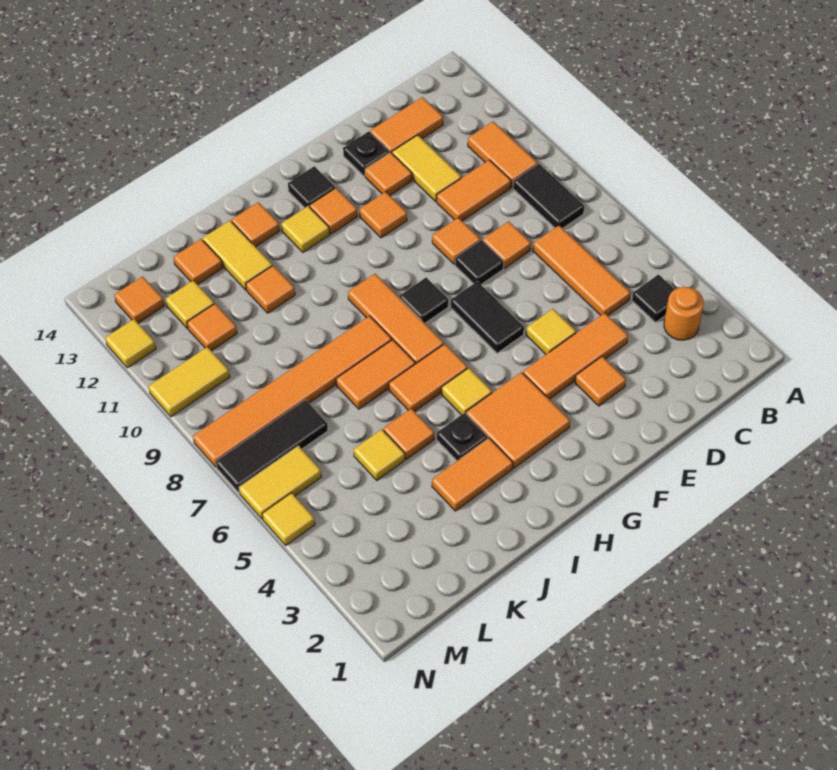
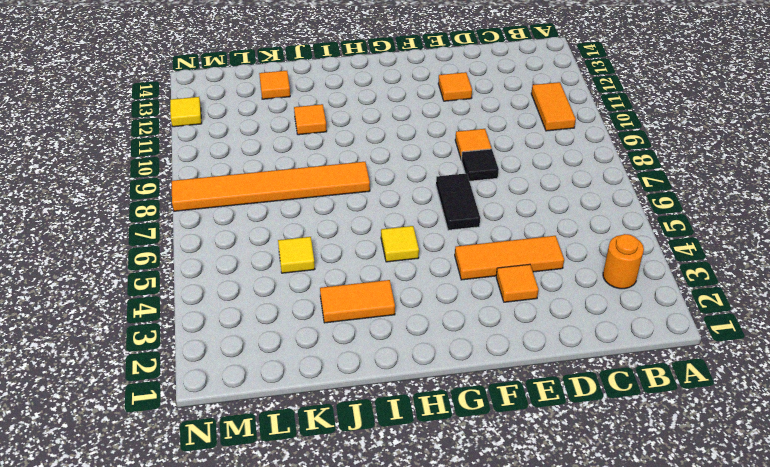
none -> black tile B4 level 1
none -> black tile B8:B9 level 1
none -> orange tile C5:C7 level 1
none -> orange tile C10:D10 level 1

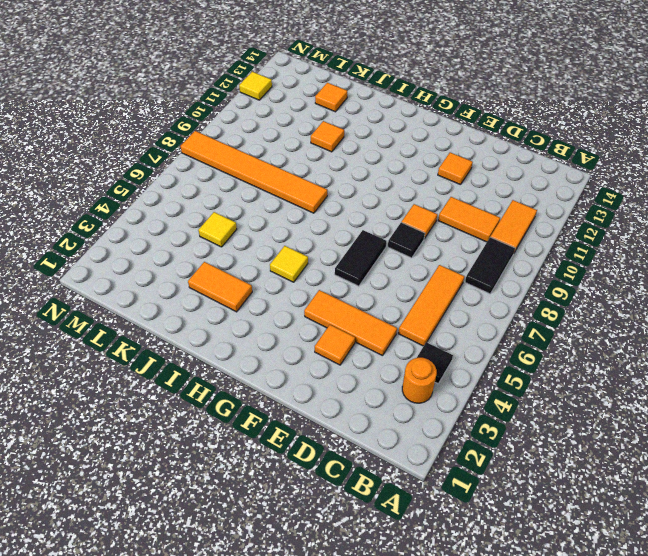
none -> orange tile C13:D13 level 1
none -> orange tile D8 level 1
none -> yellow tile D11:D12 level 1
none -> yellow tile E5 level 1

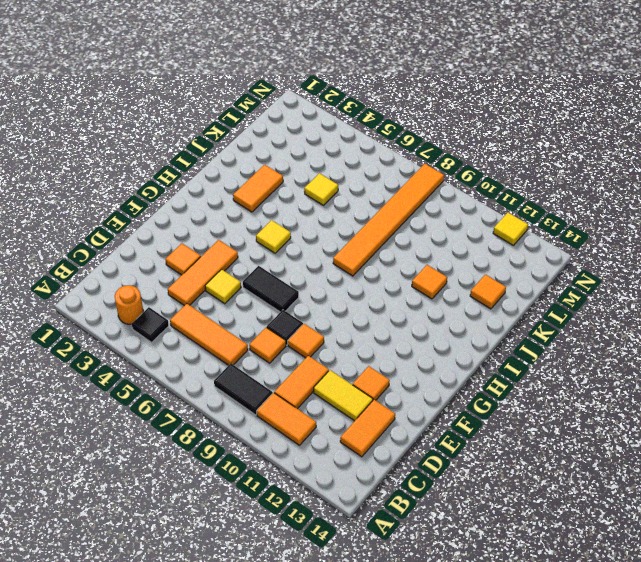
none -> black plate E13 level 1
none -> orange tile F11 level 1
none -> orange tile G3:H4 level 1
none -> black tile G8 level 1

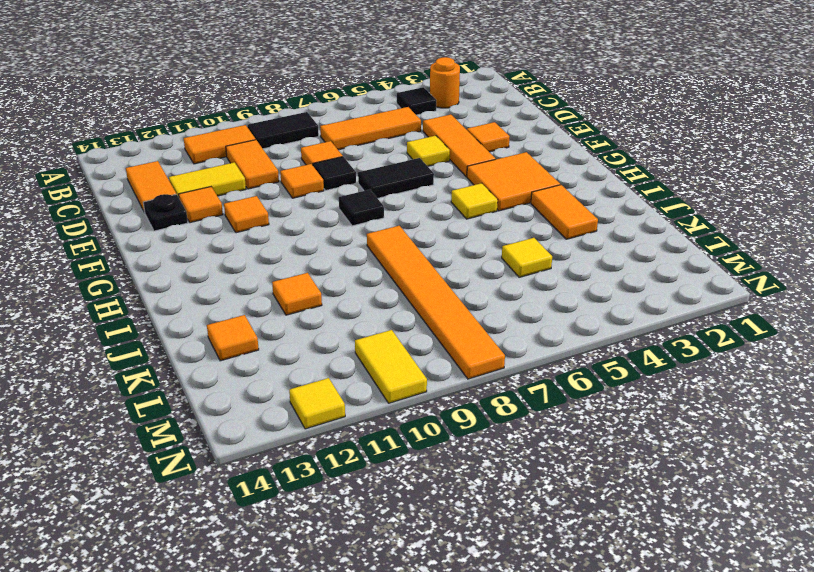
none -> orange tile G12 level 1
none -> black tile G13 level 1
none -> orange tile H6:I6 level 1
none -> orange tile H7:H9 level 1

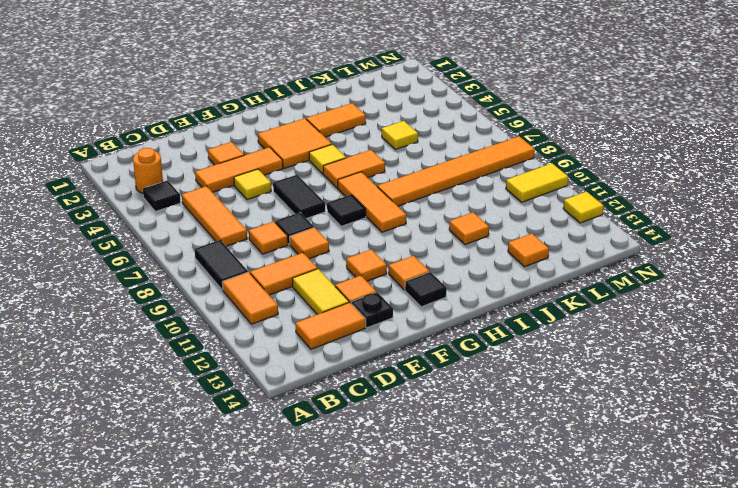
none -> yellow tile H12 level 1
none -> black plate I4 level 1
none -> orange tile I7:J7 level 1
none -> orange tile I13 level 1

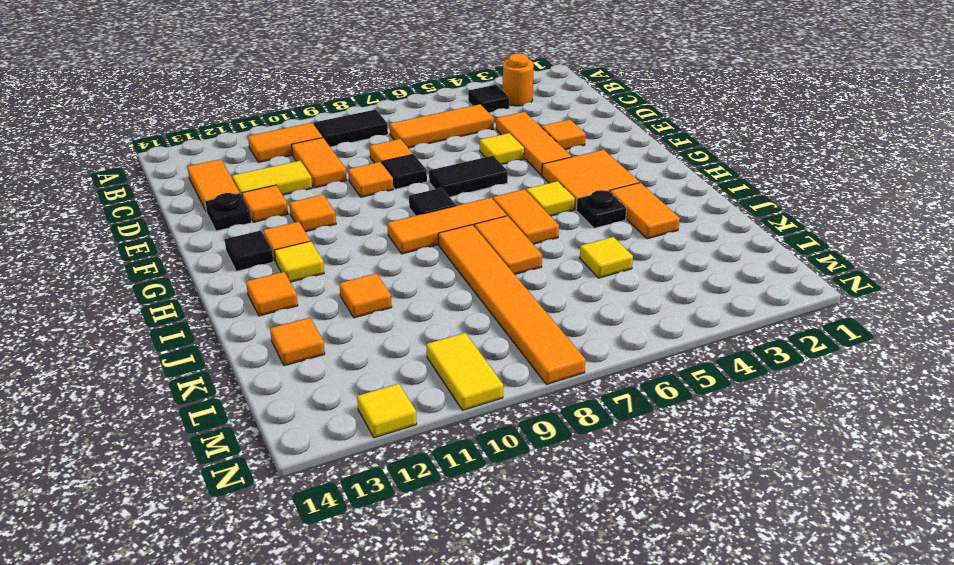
none -> orange tile J5 level 1
none -> yellow tile J12:J13 level 1
none -> black tile L7:N7 level 1
none -> orange tile L11 level 1

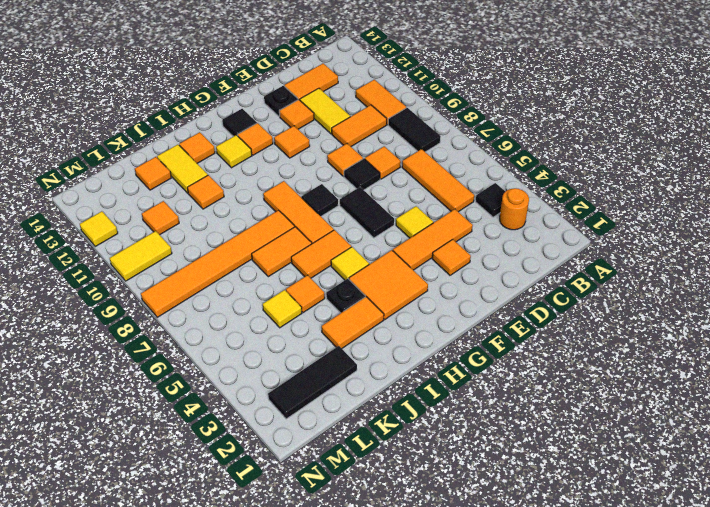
black tile K2:M2 level 1 -> black tile L7:N7 level 1
none -> yellow tile L12 level 1
none -> yellow tile M6:N6 level 1
none -> orange tile M13 level 1
none -> yellow tile N5 level 1

